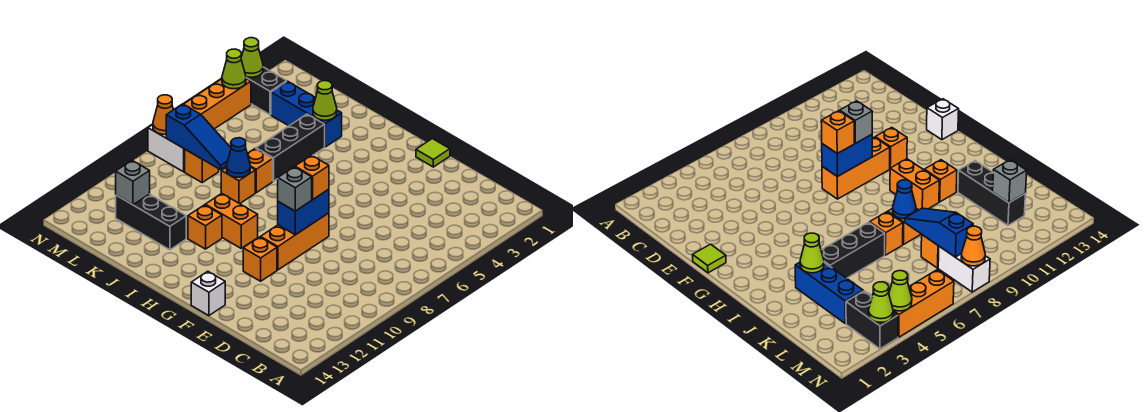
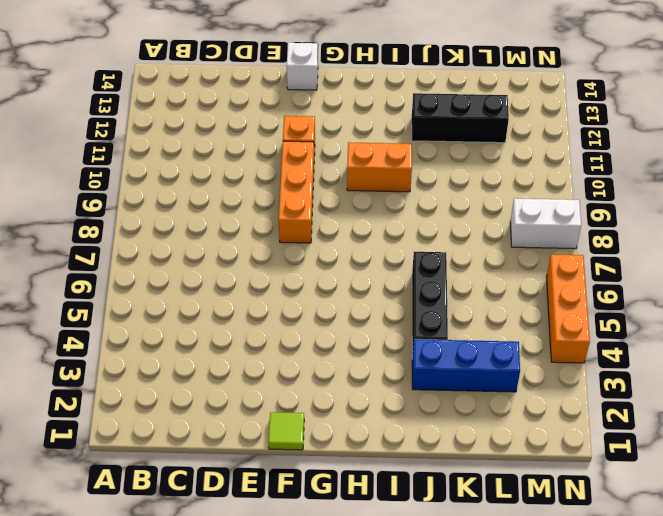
none -> orange brick I11 level 1
none -> orange brick J7 level 1
none -> orange brick J8 level 1

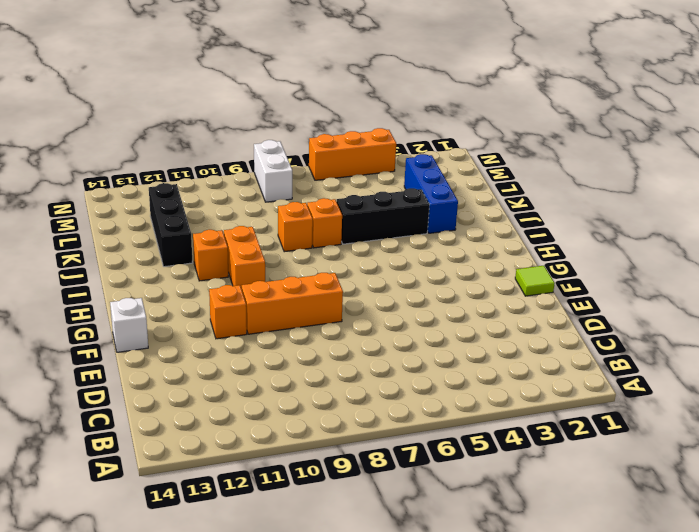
none -> orange brick L8 level 1
none -> black brick M3:N3 level 1
none -> blue brick F8:F9 level 2

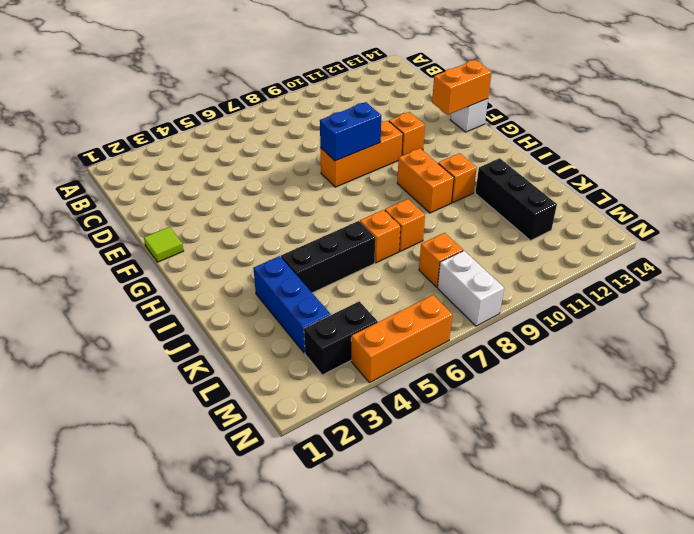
orange brick F13:F14 level 2 -> none
black brick M3:M4 level 1 -> black brick M3:N3 level 1
none -> lime cone J3 level 2
none -> blue cone J8 level 2
none -> blue slope K8:M8 level 2 top M

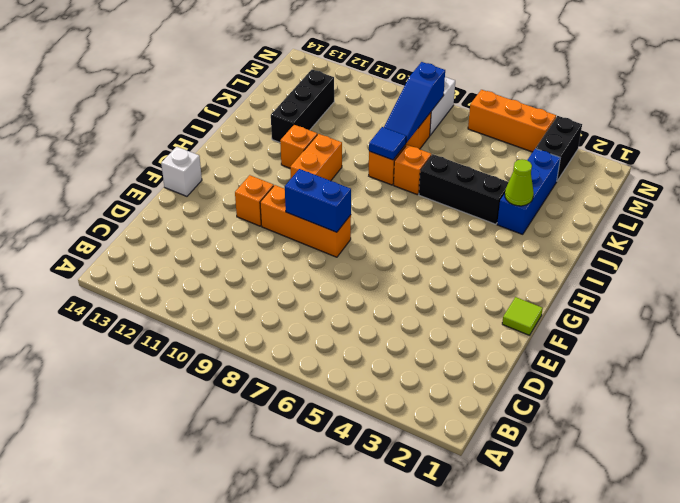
blue tile J8 level 2 -> blue cone J8 level 2
none -> grey brick L12 level 2
none -> lime cone N3 level 2
none -> lime cone N4 level 2

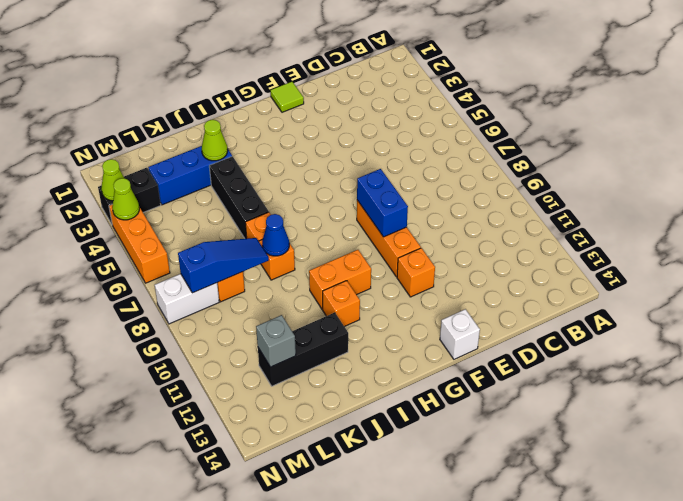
none -> orange cone N8 level 2
none -> orange brick F8 level 3
none -> grey brick F9 level 3

